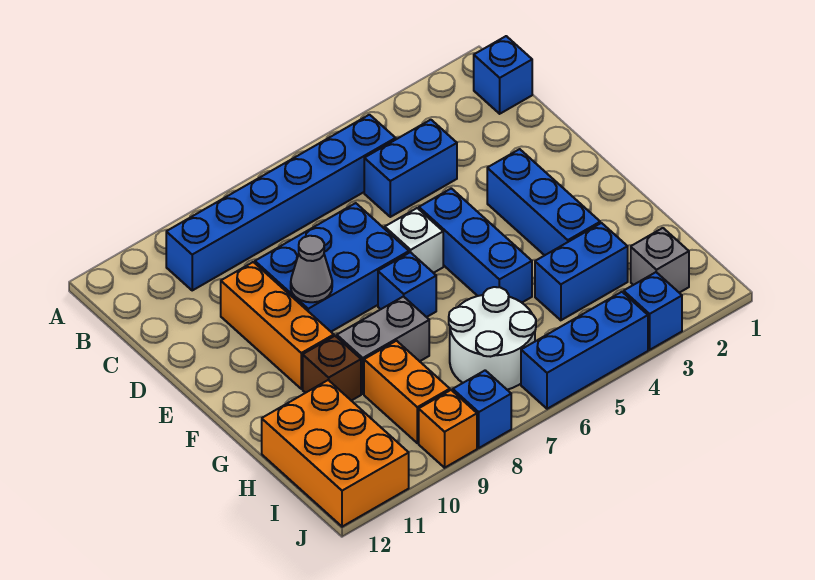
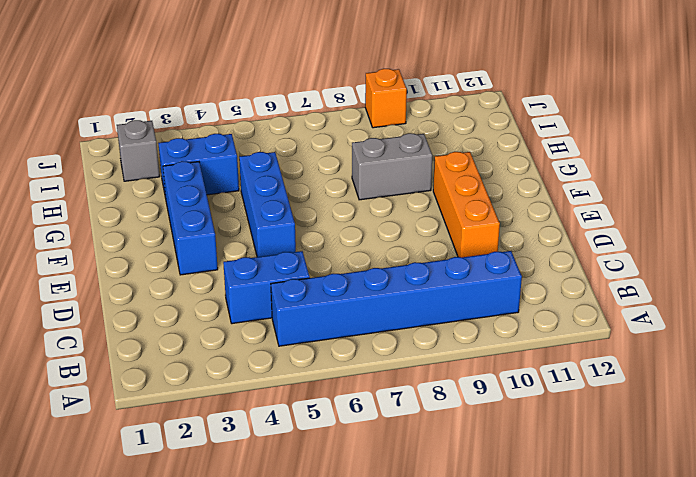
none -> blue brick B1 level 1
none -> blue brick D7:E9 level 1
none -> white brick E6 level 1

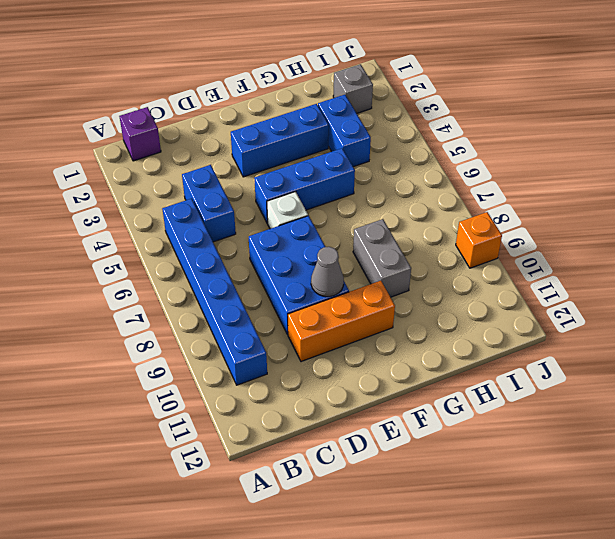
purple brick B1 level 1 -> blue brick B1 level 1
none -> blue brick F7 level 1
none -> brown brick G10 level 1
none -> white round brick H6:I7 level 1

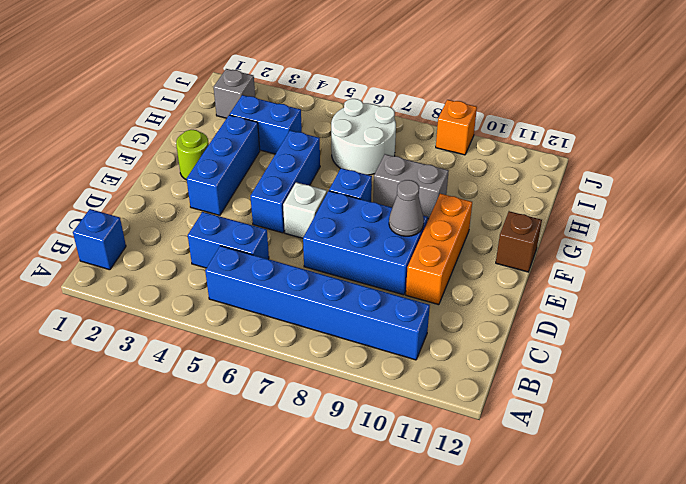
lime round brick F2 level 1 -> none
brown brick F12 level 1 -> brown brick G10 level 1
none -> orange brick H9:I9 level 1
none -> orange brick H11:J12 level 1
none -> blue brick J3 level 1

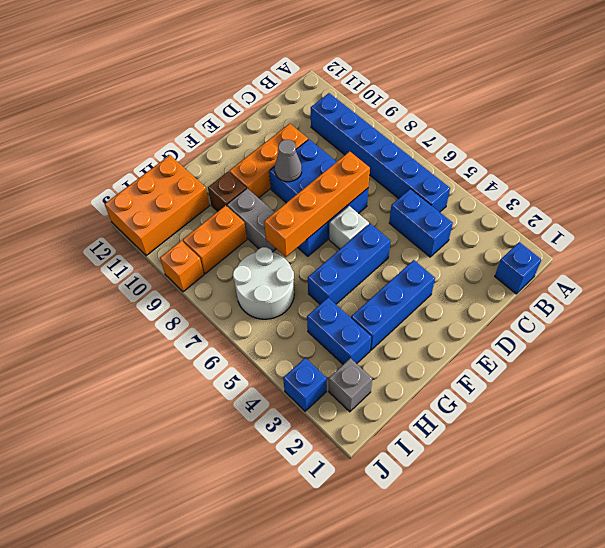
orange brick D7:G7 level 2 -> none
none -> blue brick J4:J6 level 1
none -> blue brick J8 level 1

